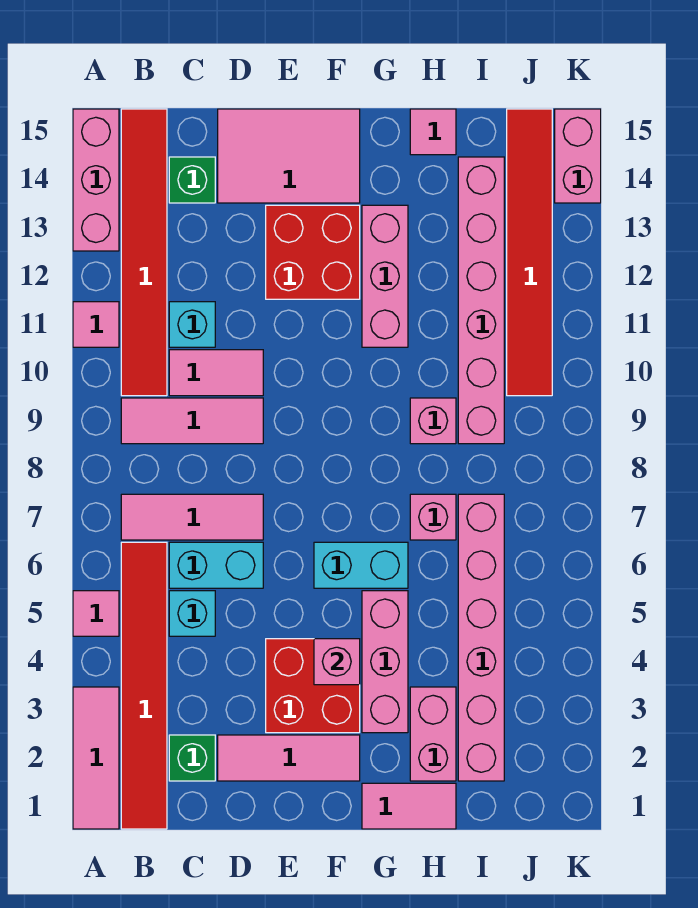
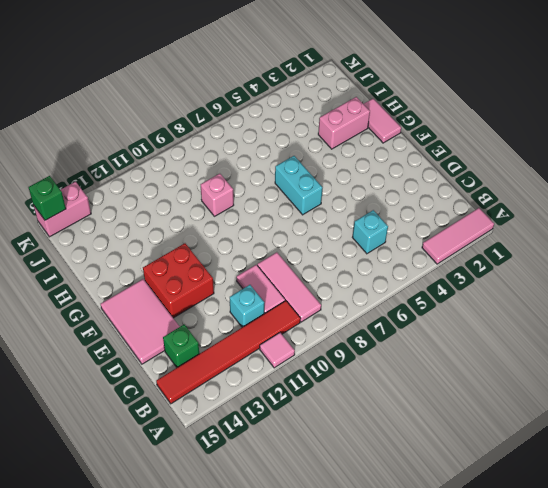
green brick K15 level 2 -> green brick C2 level 1
none -> pink tile A5 level 1
none -> pink brick A13:A15 level 1
none -> red tile B1:B6 level 1
none -> pink tile B7:D7 level 1

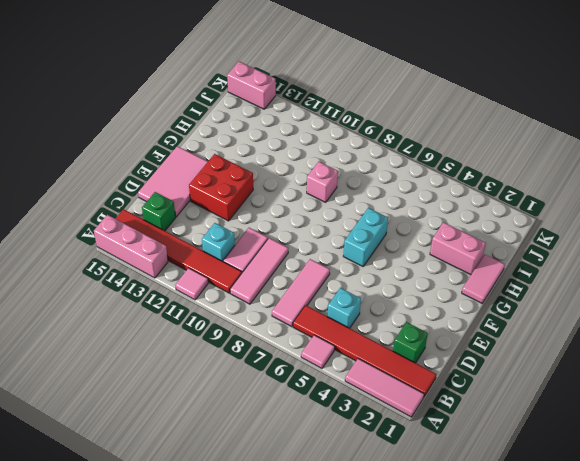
none -> cyan brick C6:D6 level 1
none -> pink tile D2:F2 level 1
none -> red brick E3:F4 level 1
none -> pink brick G3:G5 level 1

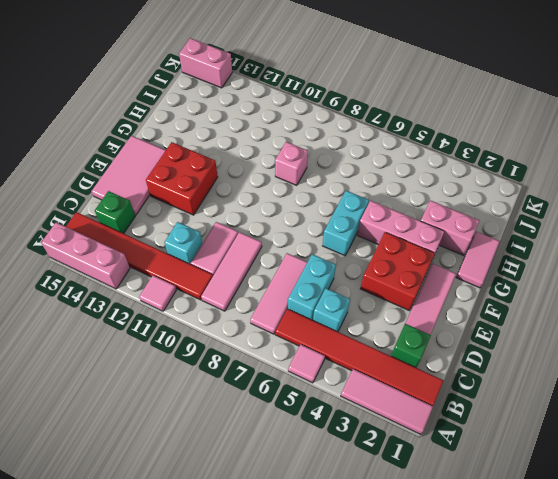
none -> pink brick G11:G13 level 1
none -> pink brick H7 level 1
none -> pink tile H15 level 1
none -> pink brick I2:I7 level 1

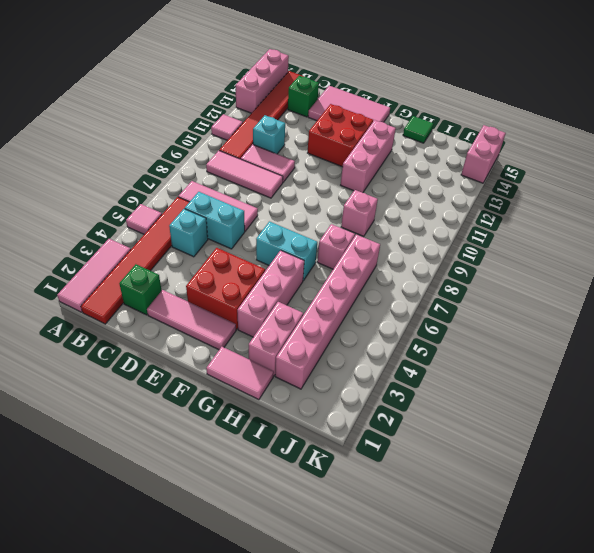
green tile H15 level 1 -> pink tile H15 level 1
none -> pink brick I9:I14 level 1
none -> red tile J10:J15 level 1
none -> pink brick F4 level 2

